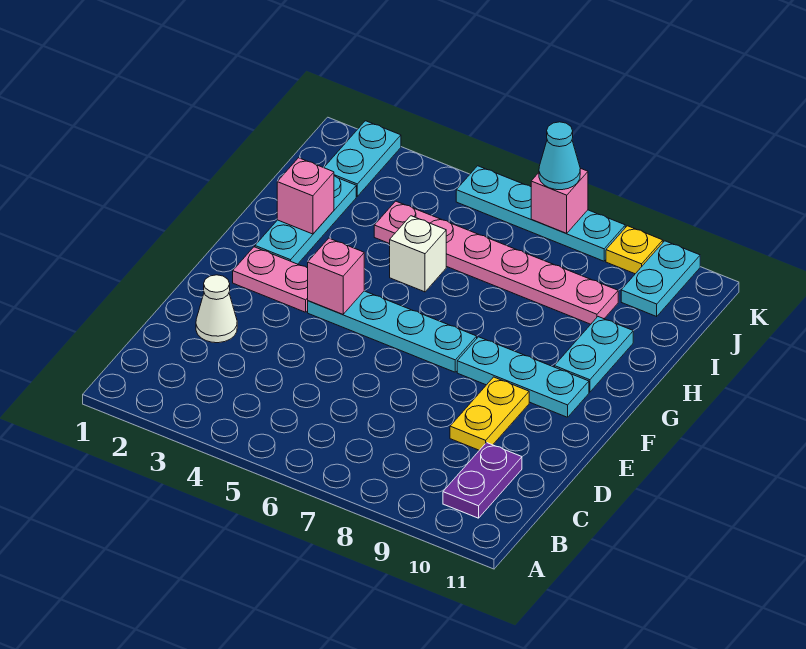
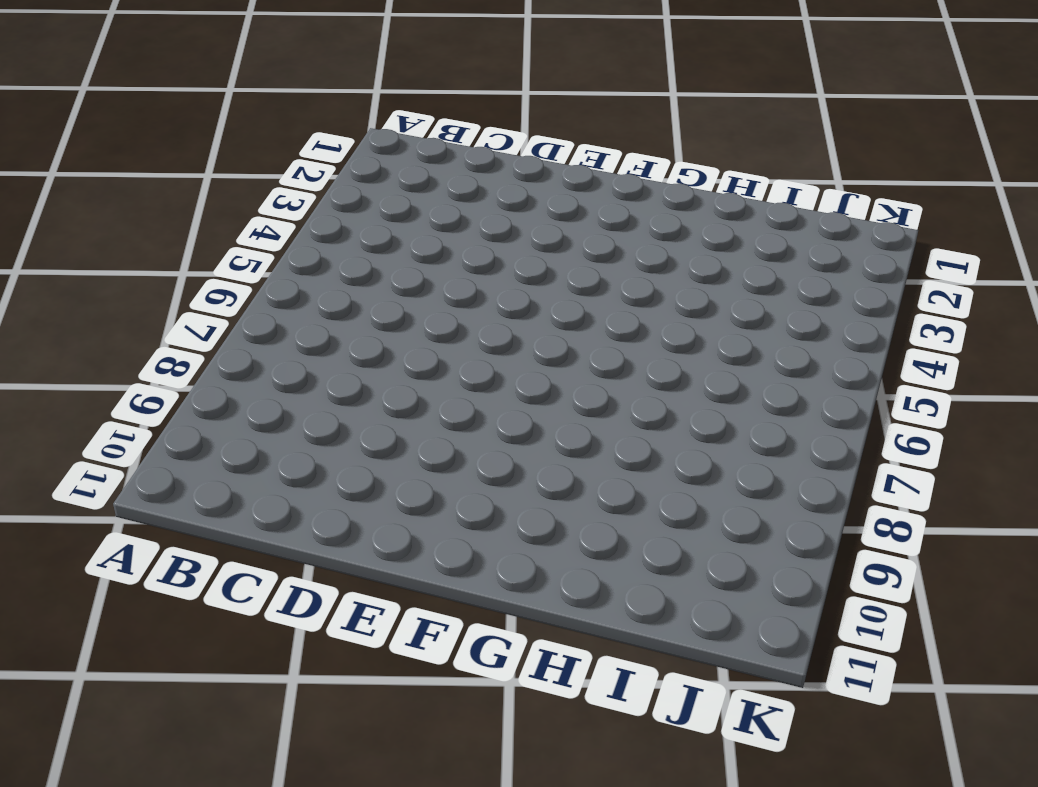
none -> purple plate B10:C10 level 1
none -> white cone D2 level 1
none -> yellow plate D9:E9 level 1

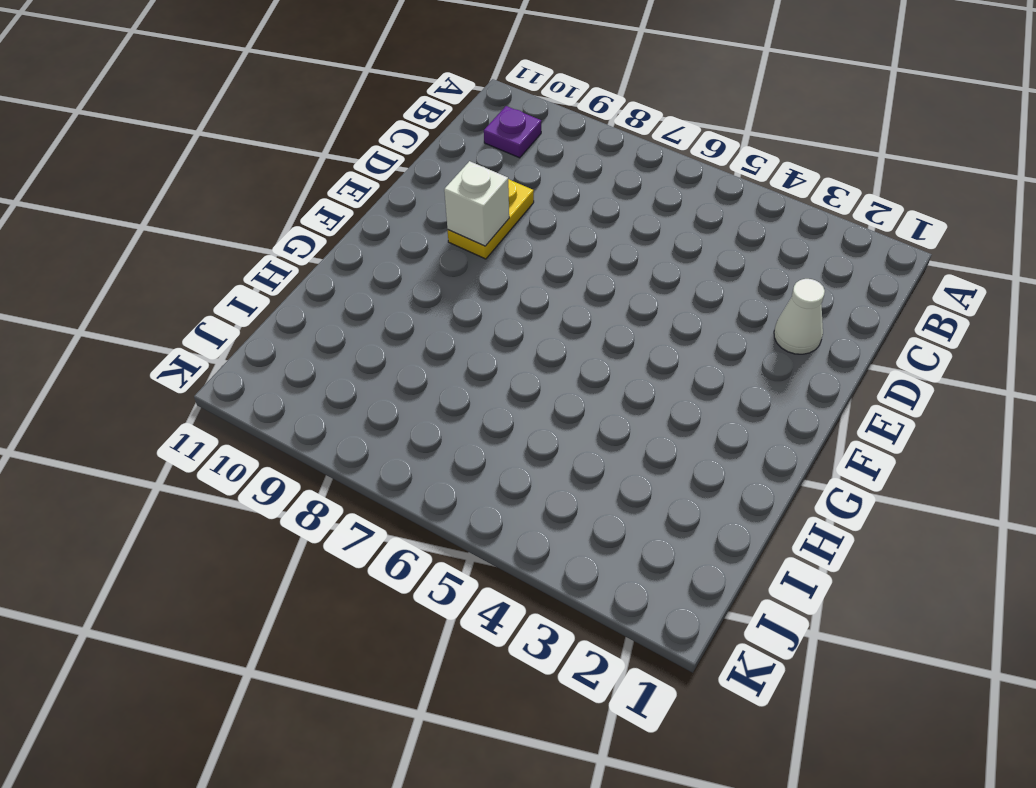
purple plate B10 level 1 -> purple plate B10:C10 level 1
white brick E9 level 2 -> white brick H5 level 1
none -> pink plate F2:F3 level 1
none -> cyan plate F4:F7 level 1
none -> cyan plate F8:F10 level 1

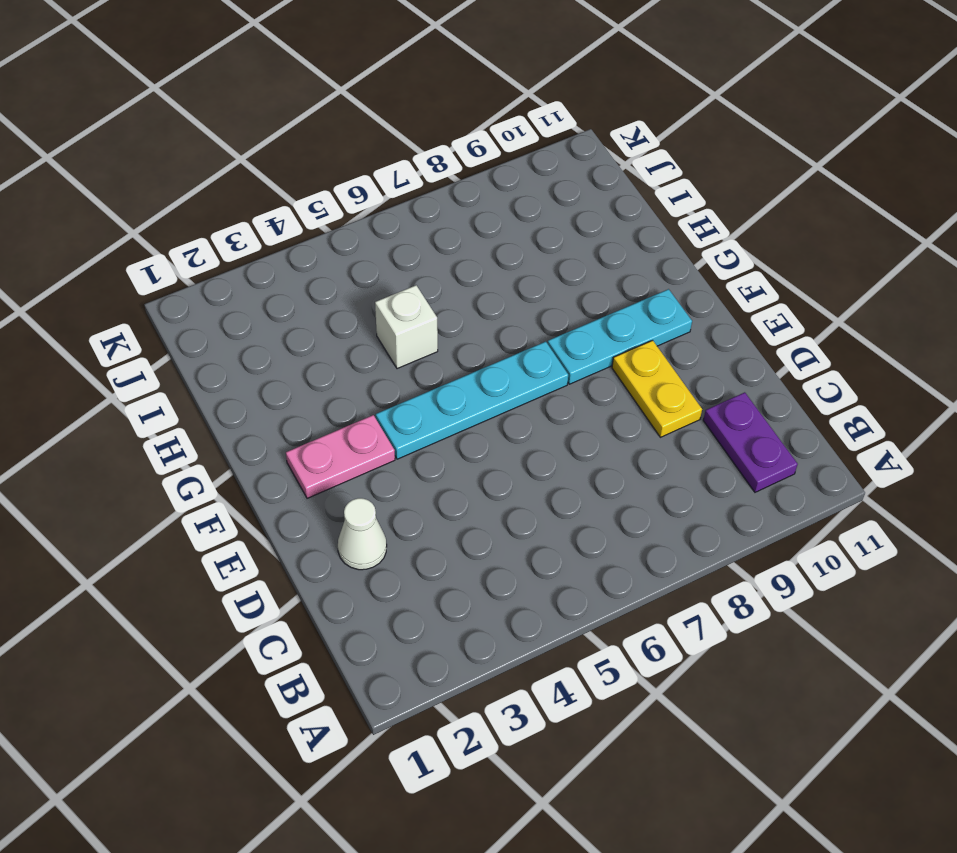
none -> cyan plate G2:I2 level 1
none -> cyan plate G10:H10 level 1
none -> pink plate I4:I9 level 1

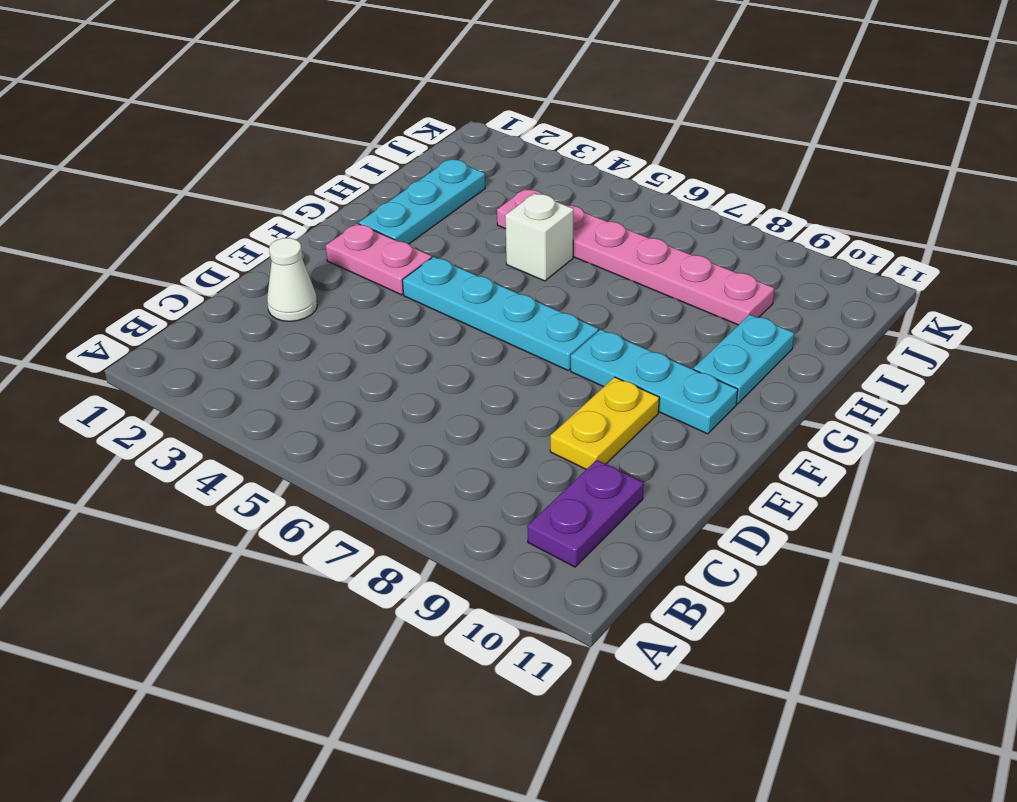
none -> cyan plate J2:K2 level 1
none -> cyan plate J10:K10 level 1
none -> cyan plate K5:K8 level 1

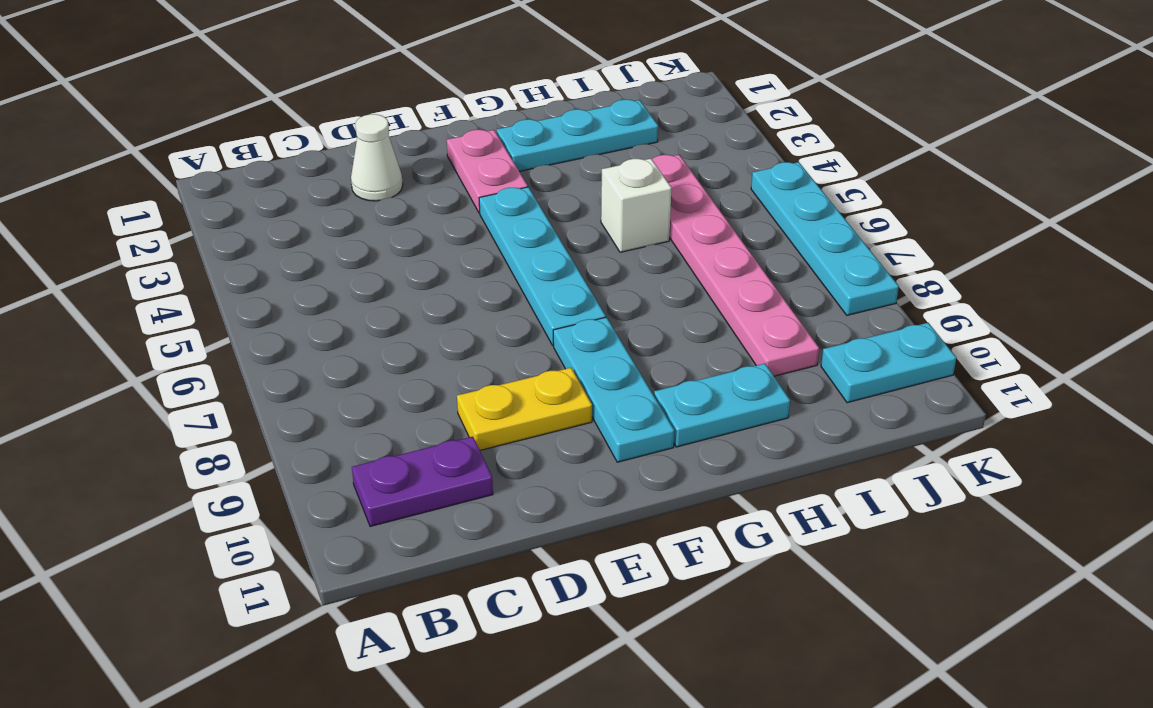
none -> cyan plate J2:K2 level 1
none -> yellow plate K9 level 1
none -> pink brick F4 level 2

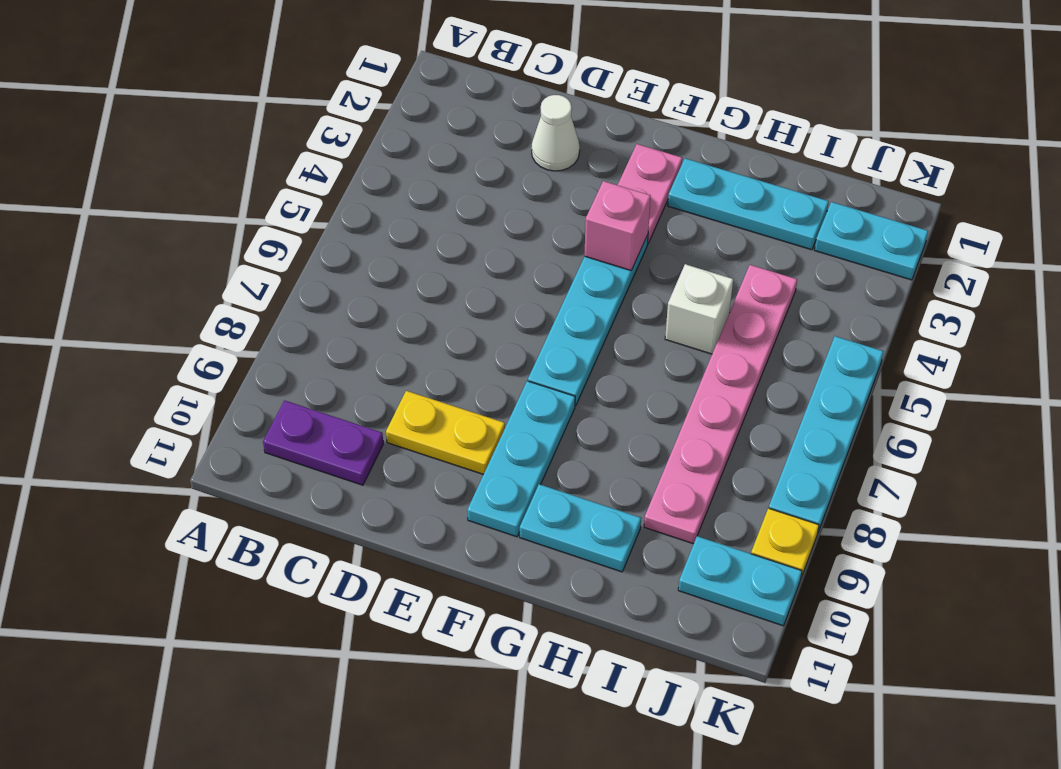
none -> pink brick H2 level 2
none -> pink brick K7 level 2
none -> cyan cone K7 level 3

